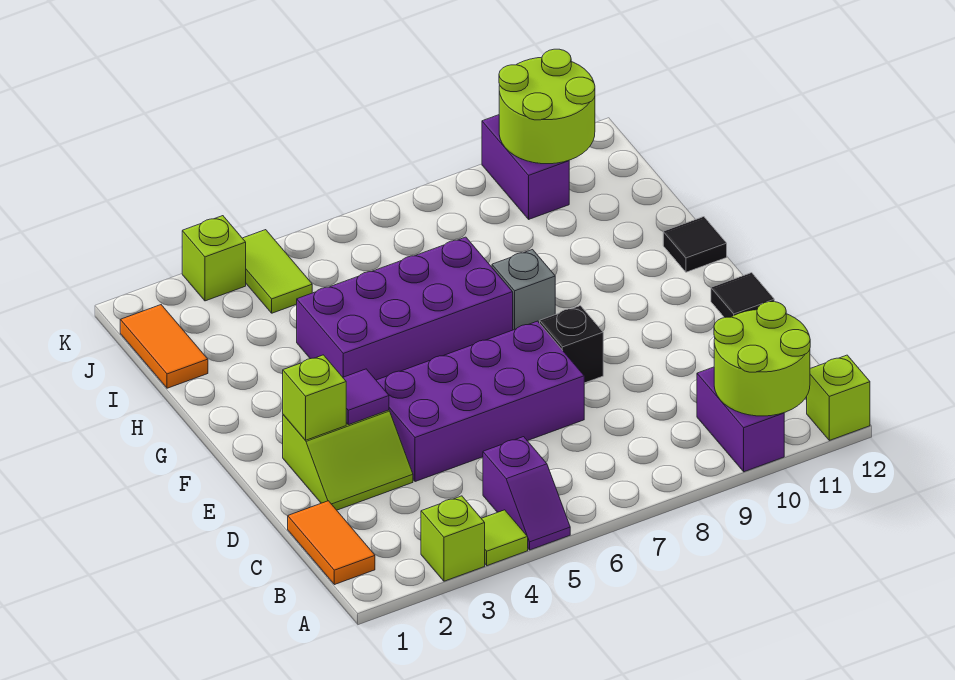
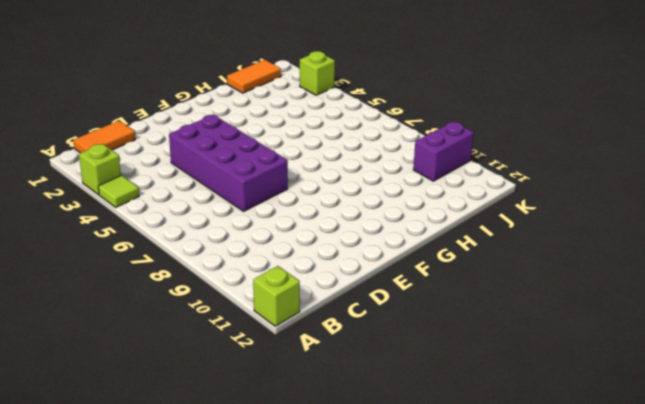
none -> purple slope A5:B5 level 1 top B
none -> purple brick A10:B10 level 1
none -> lime slope D2:E3 level 1 top E

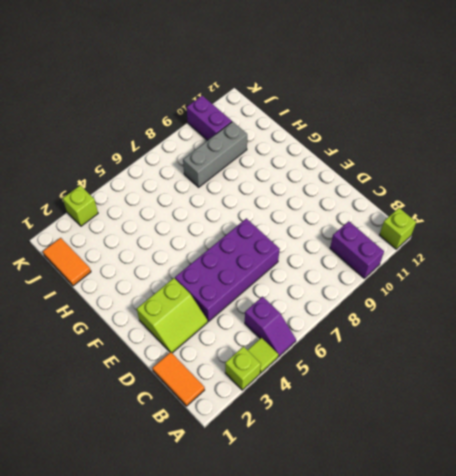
grey brick I8:I10 level 1 -> none
none -> black brick E8 level 1
none -> black tile E12 level 1
none -> purple brick G4:H7 level 1

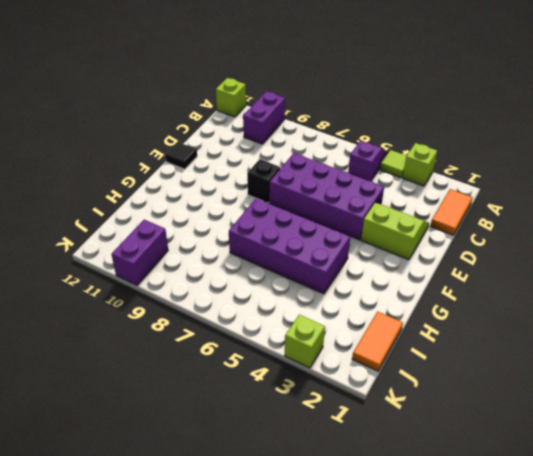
none -> grey brick G8 level 1
none -> black tile G12 level 1
none -> lime tile J4:K4 level 1

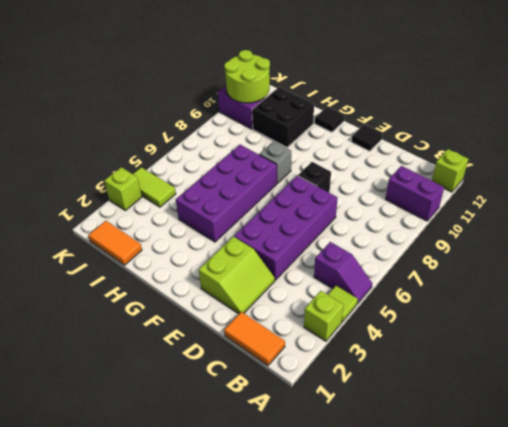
black brick H10:I11 level 1 -> none
none -> lime round brick A10:B11 level 2
none -> lime brick E2 level 2
none -> purple tile E3 level 2

